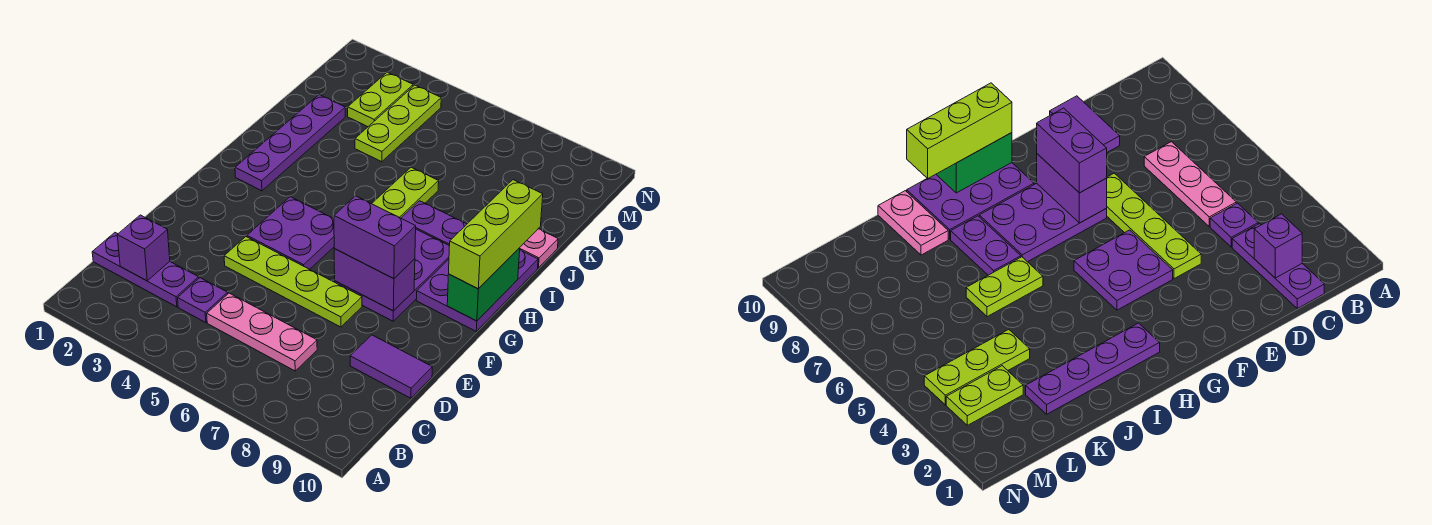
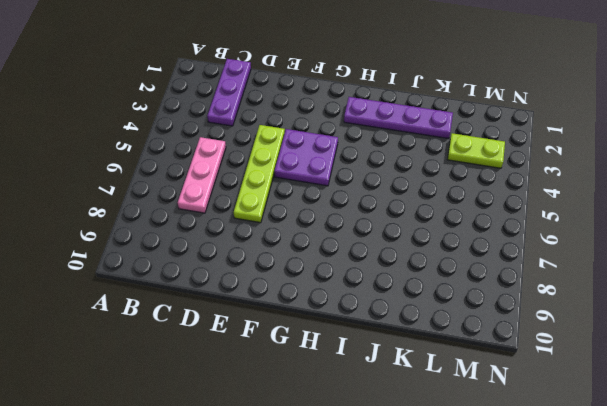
none -> purple plate C4 level 1
none -> purple tile D9:D10 level 1
none -> purple plate F7:H8 level 1

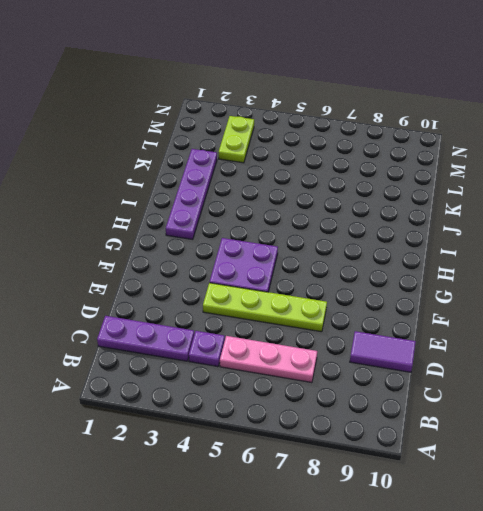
none -> purple plate F7:H8 level 1
none -> purple plate G9:I10 level 1
none -> lime plate I6:J6 level 1

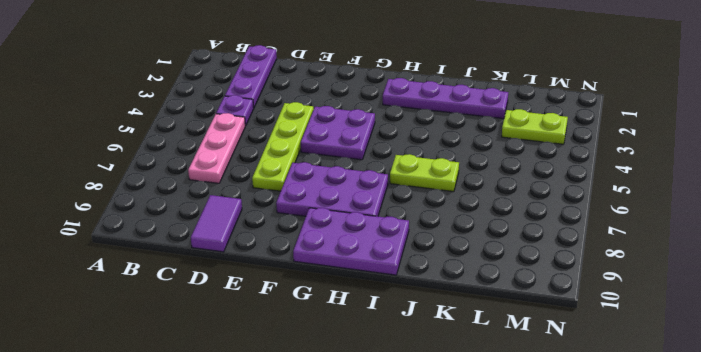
none -> purple plate I7:I8 level 1
none -> pink plate J9:J10 level 1
none -> lime plate K4:M4 level 1

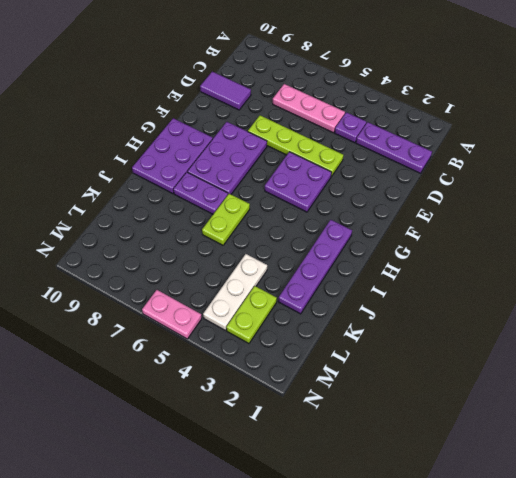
white plate K4:M4 level 1 -> lime plate K4:M4 level 1
pink plate N5:N6 level 1 -> pink plate J9:J10 level 1
none -> purple brick C2 level 2
none -> purple brick F7:F8 level 2
none -> green brick G10:H10 level 2

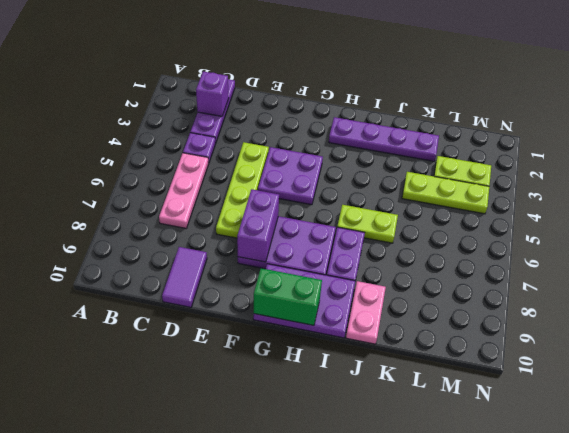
none -> purple brick F7:F8 level 3
none -> lime brick G10:I10 level 3

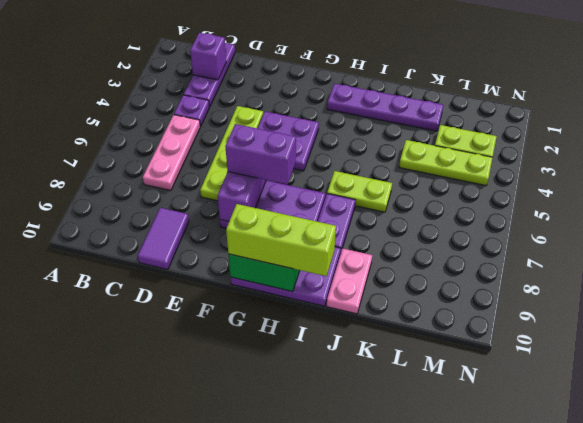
purple brick F7:G7 level 3 -> purple brick F7:F8 level 3

